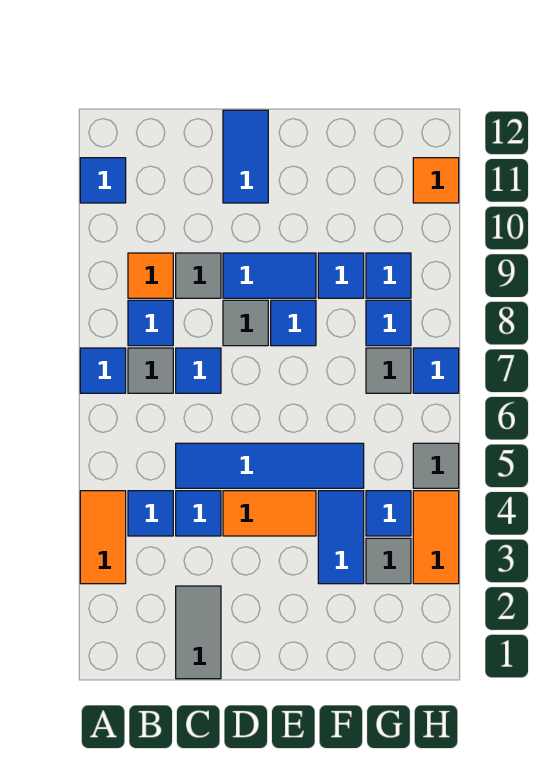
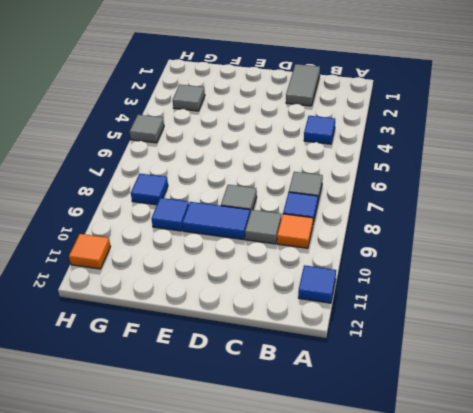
none -> orange tile A3:A4 level 1
none -> blue tile A7 level 1
none -> blue tile C4 level 1

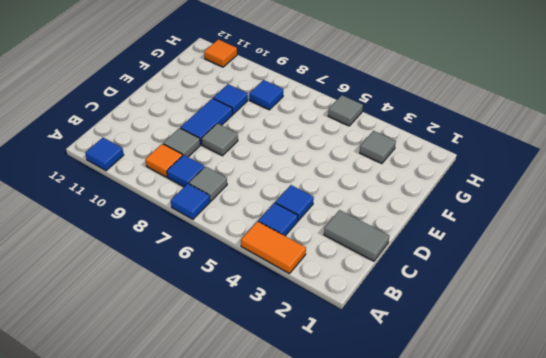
none -> blue tile C5:F5 level 1
none -> blue tile C7 level 1
none -> orange tile D4:E4 level 1

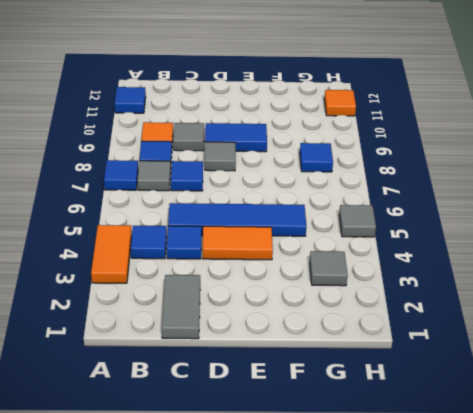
none -> blue tile D11:D12 level 1
none -> blue tile E8 level 1
none -> blue tile F3:F4 level 1

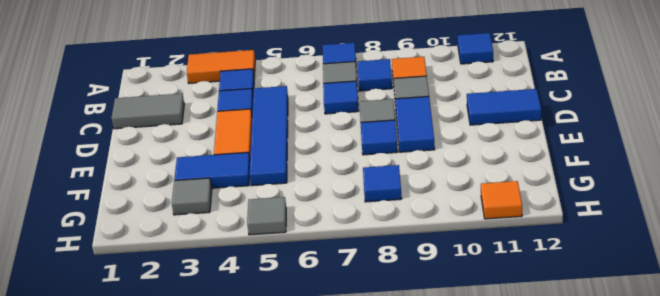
none -> blue tile F9 level 1
none -> blue tile G4 level 1
none -> grey tile G7 level 1

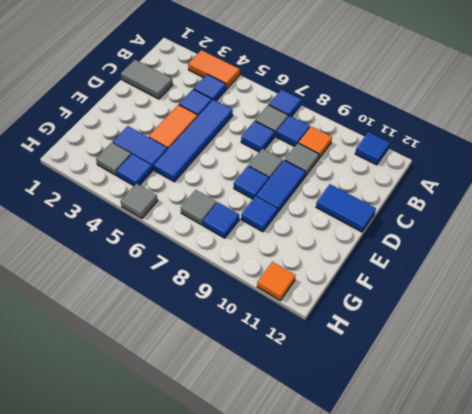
none -> blue tile G9 level 1
none -> orange tile H3:H4 level 1
none -> blue tile H7 level 1

